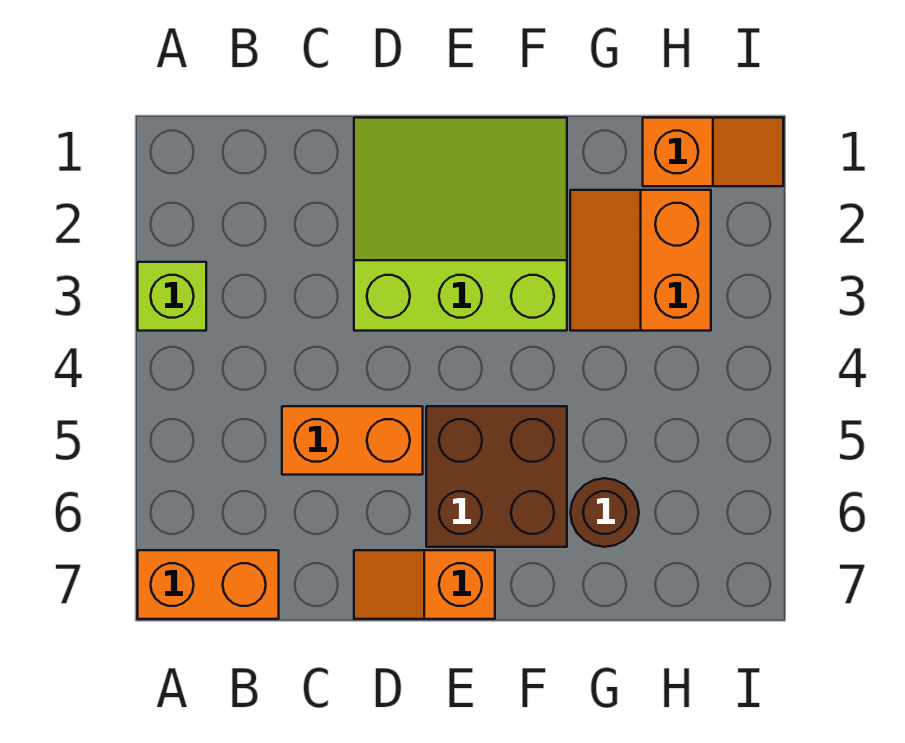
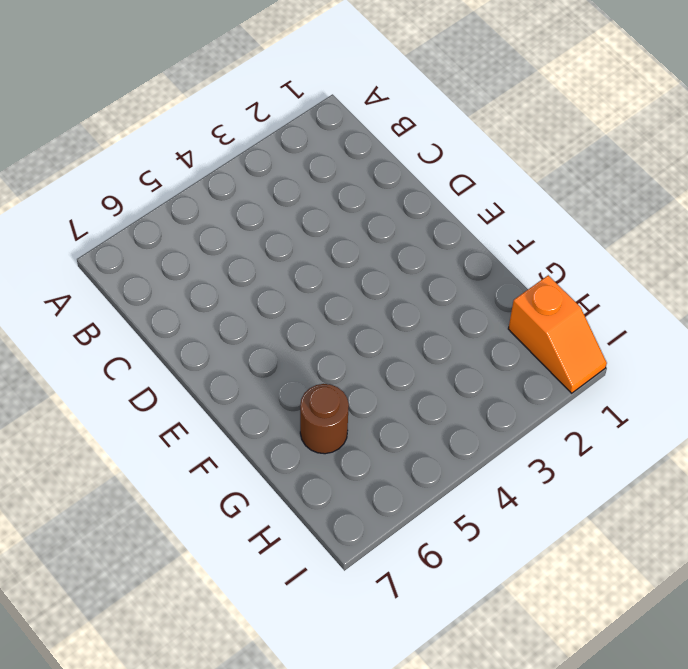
none -> lime brick A3 level 1
none -> orange brick A7:B7 level 1

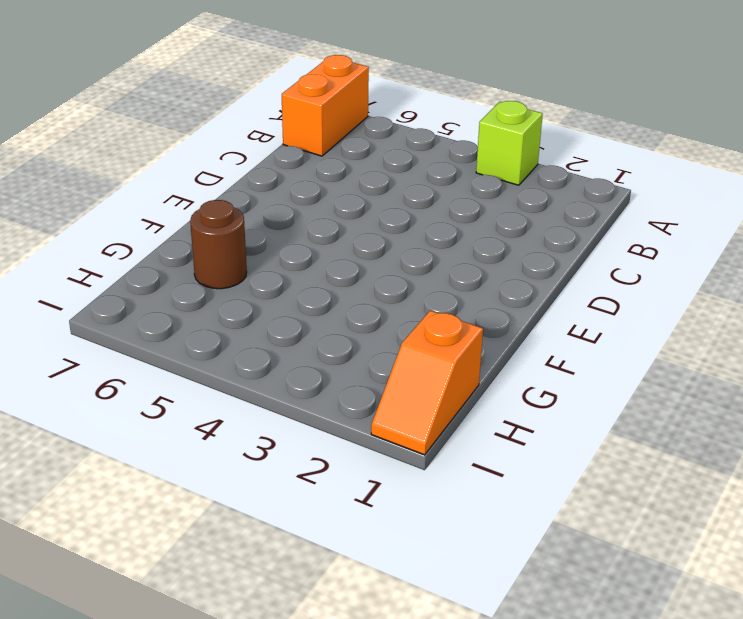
none -> orange brick C5:D5 level 1
none -> lime slope D1:F3 level 1 top 3

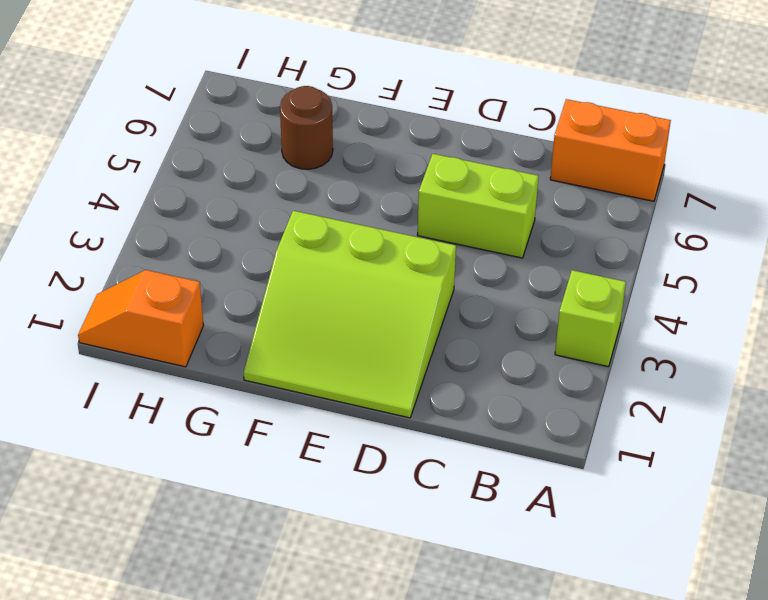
lime brick C5:D5 level 1 -> orange brick C5:D5 level 1
none -> orange slope D7:E7 level 1 top E
none -> brown brick E5:F6 level 1

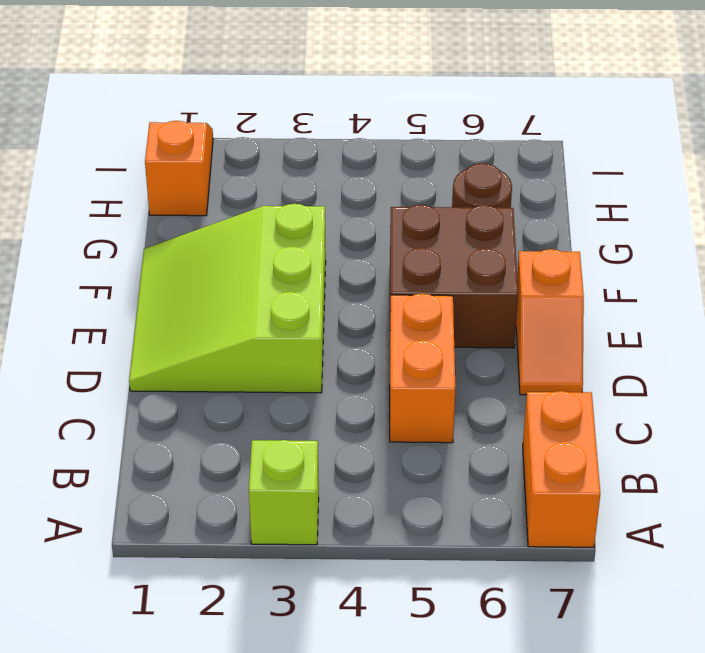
none -> orange slope G2:H3 level 1 top H

